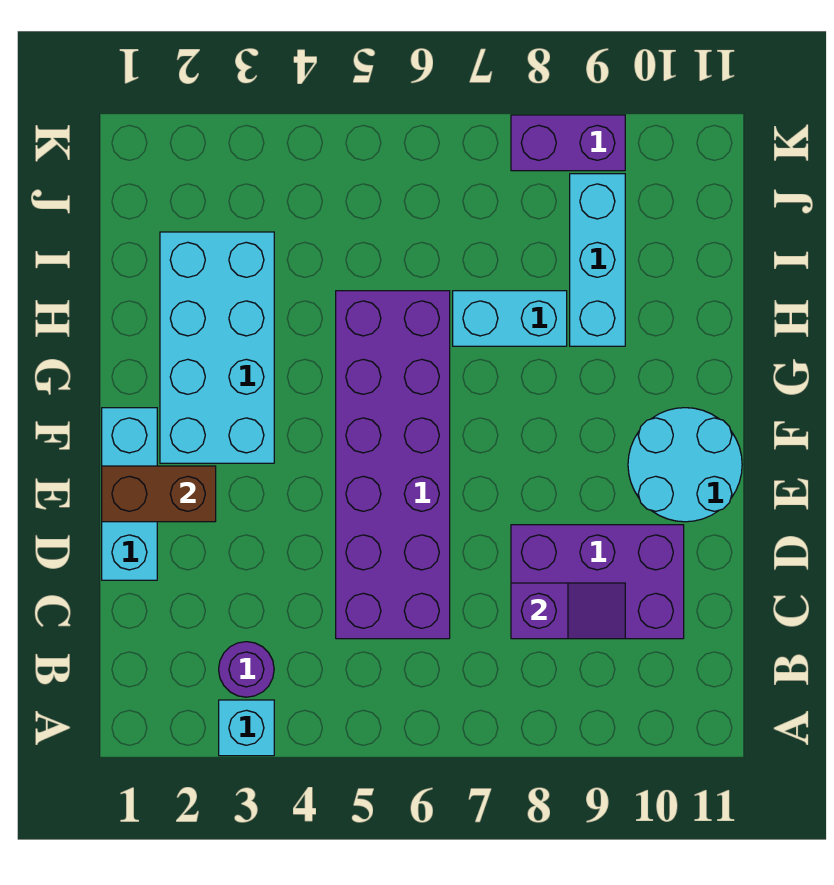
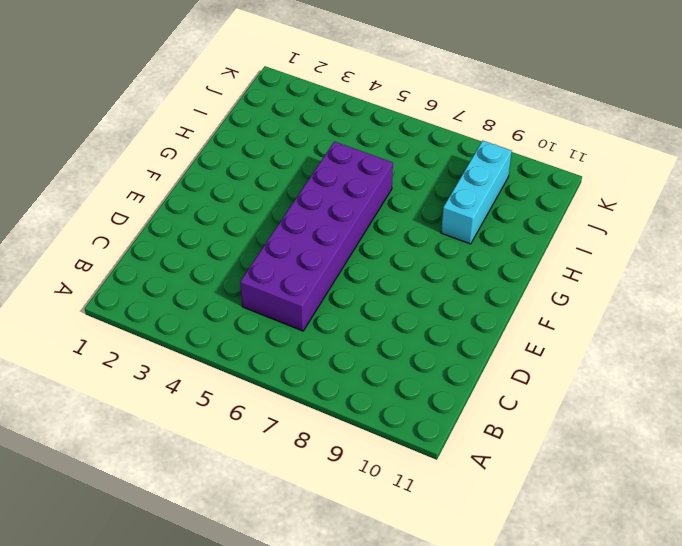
none -> cyan brick A3 level 1
none -> purple round brick B3 level 1
none -> purple brick C8:D10 level 1

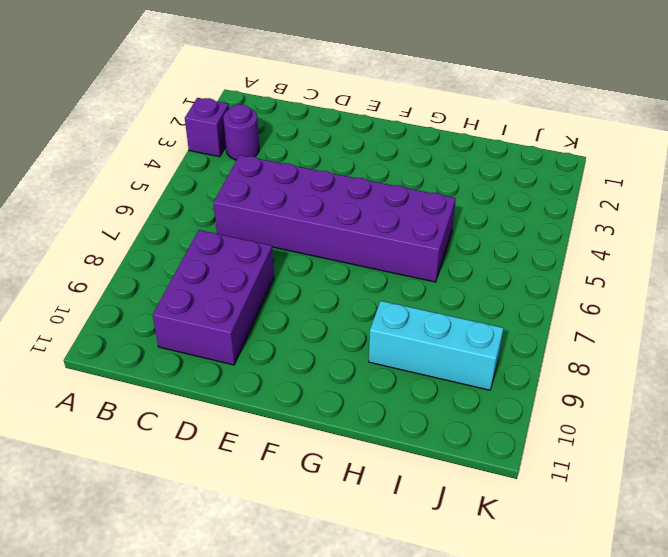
purple brick A3 level 1 -> cyan brick A3 level 1
none -> cyan brick D1:F1 level 1
none -> cyan round brick E10:F11 level 1
none -> cyan brick F2:I3 level 1

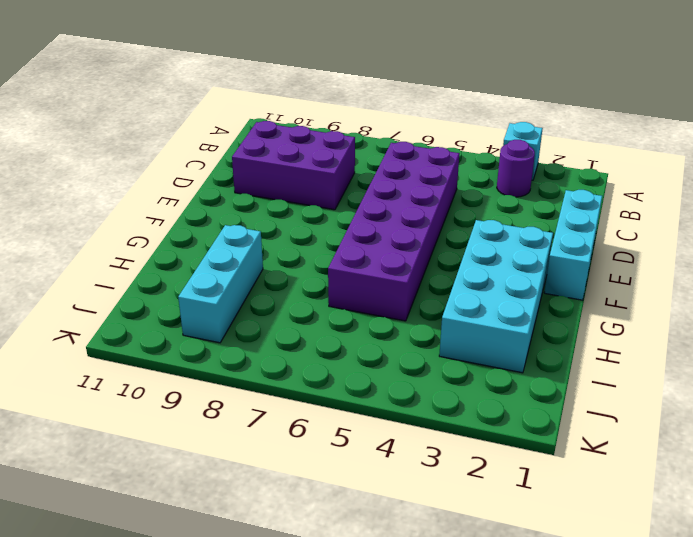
none -> cyan round brick E10:F11 level 1
none -> cyan brick H7:H8 level 1
none -> purple brick K8:K9 level 1

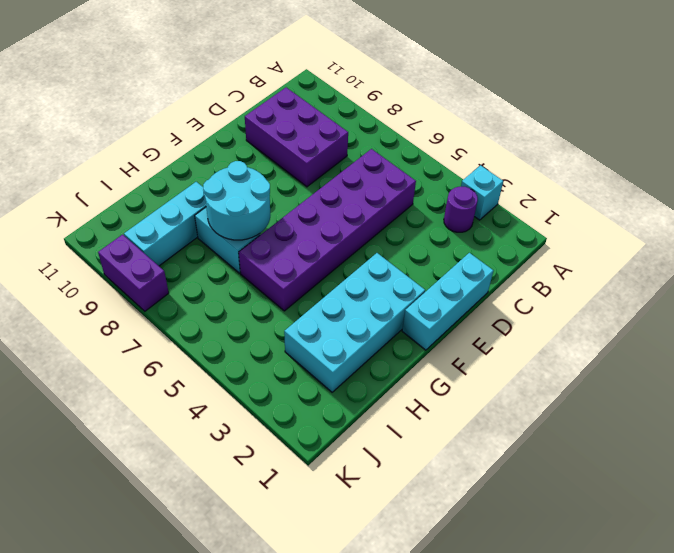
cyan round brick G7:H8 level 2 -> cyan round brick E10:F11 level 1
none -> purple slope C8:C9 level 2 top 8
none -> brown brick E1:E2 level 2

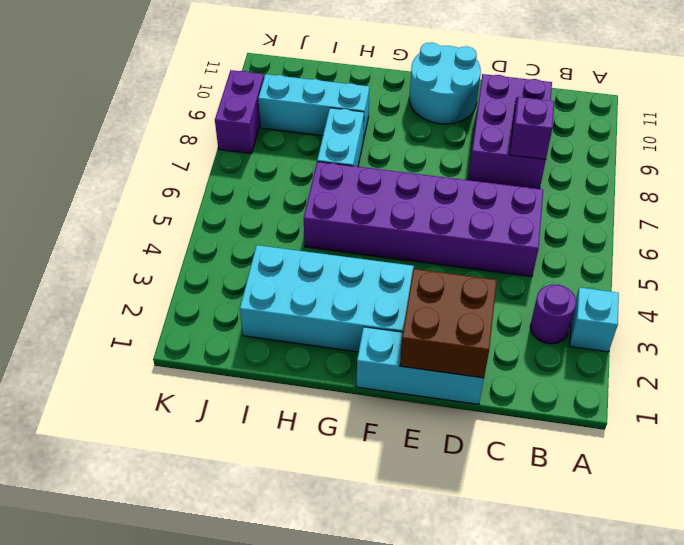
brown brick D1:E2 level 2 -> brown brick E1:E2 level 2

